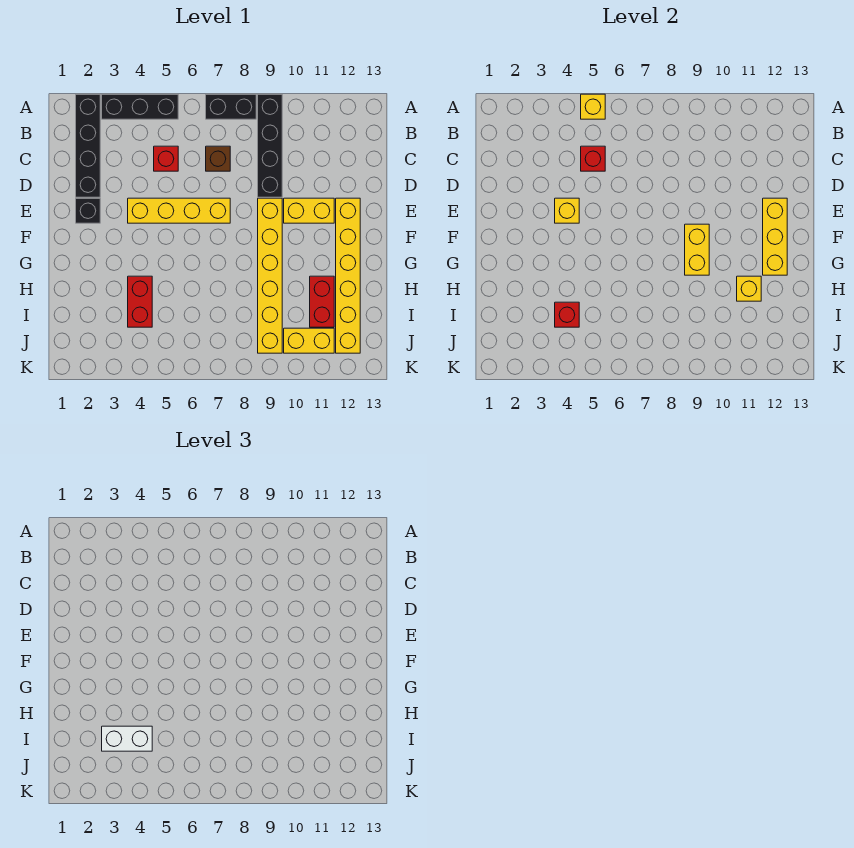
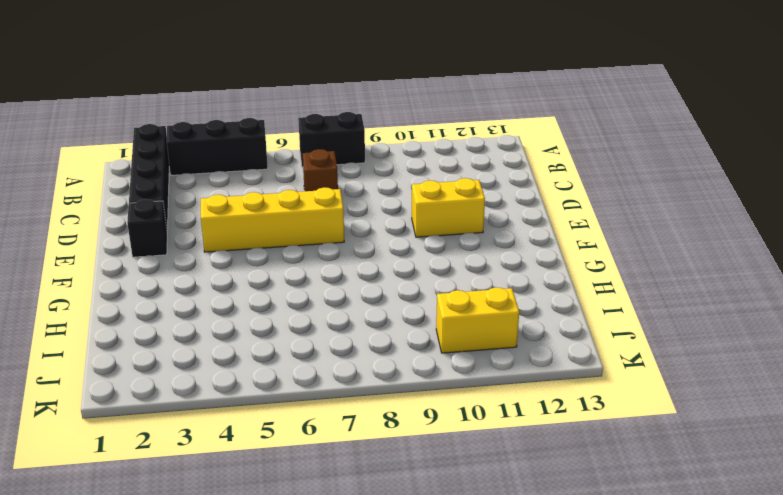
none -> black brick A9:D9 level 1
none -> red brick C5 level 1
none -> yellow brick E9:J9 level 1

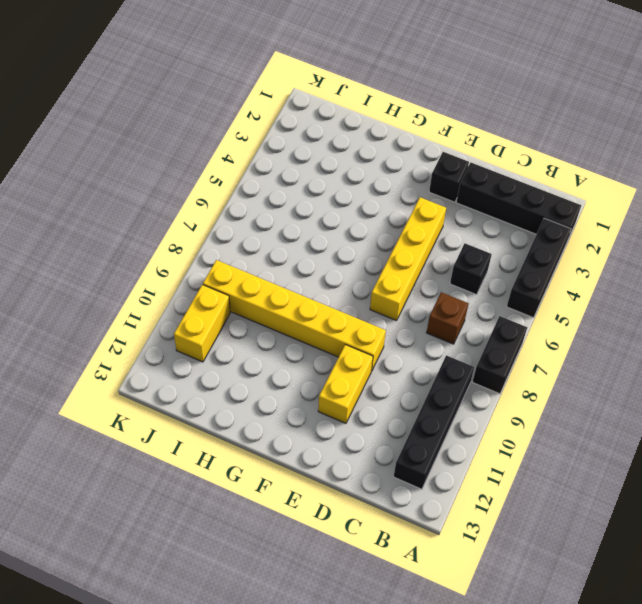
black brick B9:B12 level 1 -> black brick A9:D9 level 1
black brick C5 level 1 -> red brick C5 level 1
none -> yellow brick E12:J12 level 1
none -> red brick H4:I4 level 1
none -> red brick H11:I11 level 1

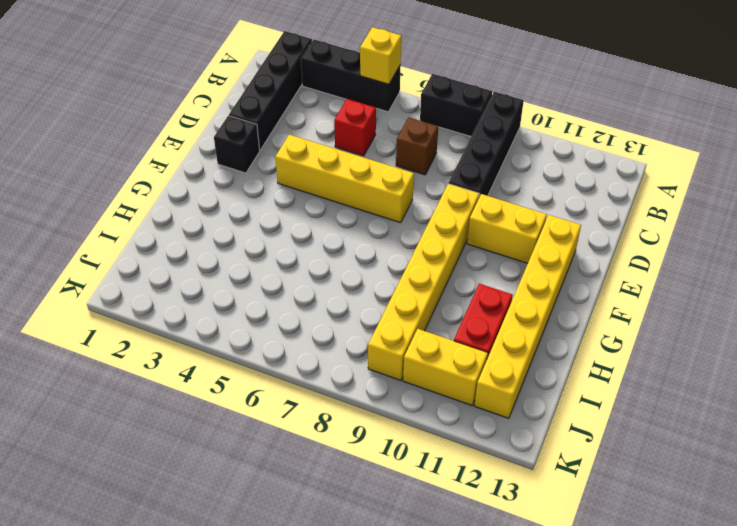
none -> red brick H4:I4 level 1
none -> red brick C5 level 2
none -> yellow brick E4 level 2

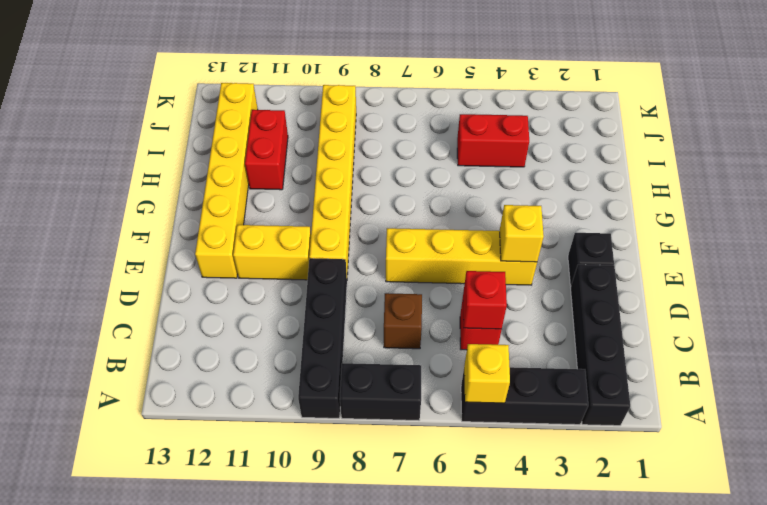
red brick I4:I5 level 1 -> red brick H4:I4 level 1
none -> yellow brick J10:J11 level 1
none -> yellow brick E12:G12 level 2
none -> yellow brick F9:G9 level 2

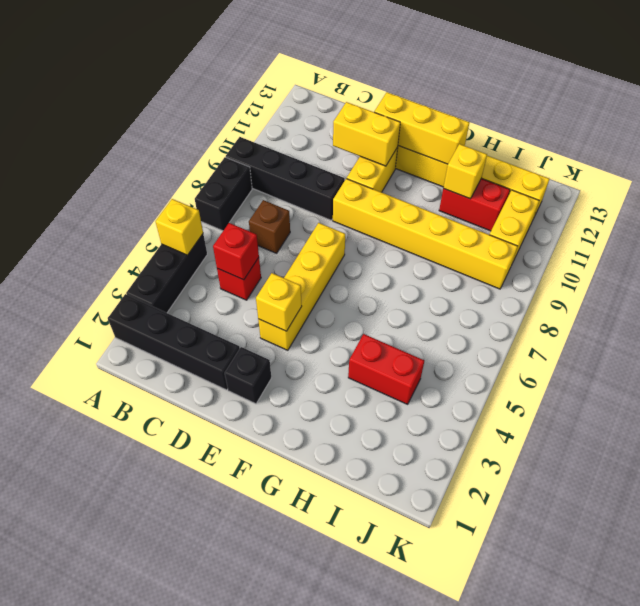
yellow brick D11:E11 level 2 -> yellow brick F9:G9 level 2
none -> red brick I4 level 2
none -> white brick I3:I4 level 3

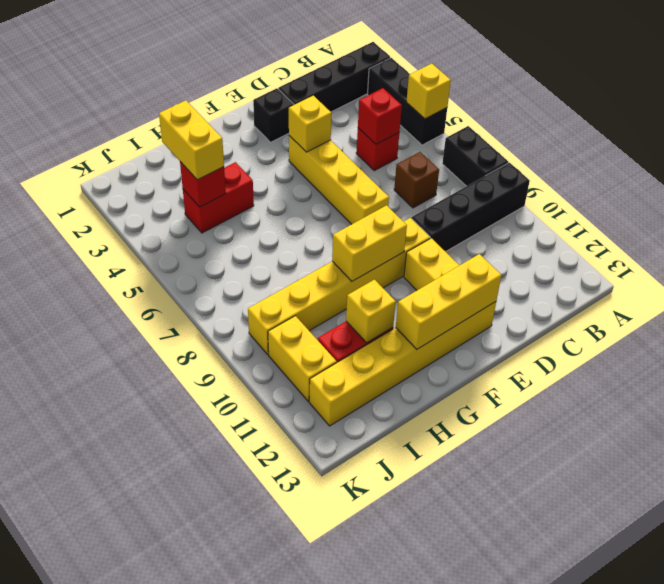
yellow brick I3:I4 level 3 -> white brick I3:I4 level 3

